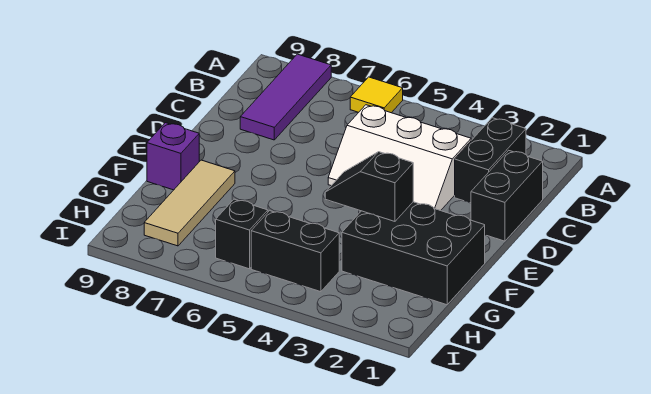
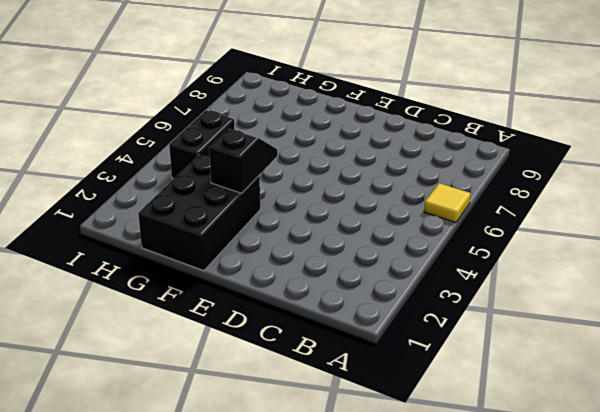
none -> purple tile A8:C8 level 1
none -> black brick B2:C2 level 1

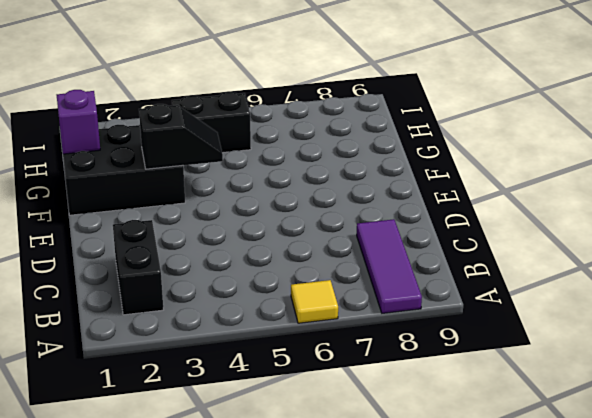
purple brick G1 level 2 -> purple brick F9 level 1
none -> black brick C1:D1 level 1
none -> white slope C3:D5 level 1 top C

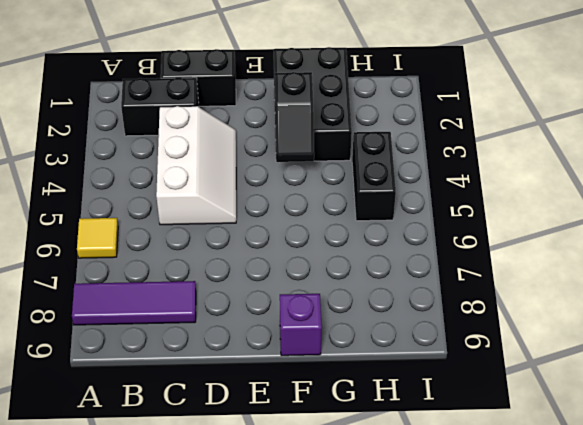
none -> tan tile F8:H8 level 1
none -> black brick H6 level 1

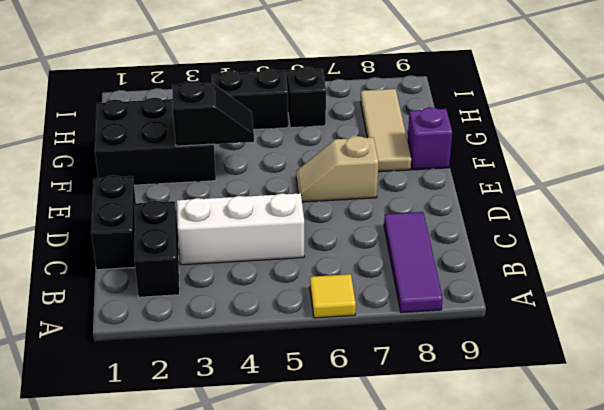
tan slope E6:E7 level 1 top 7 -> none

